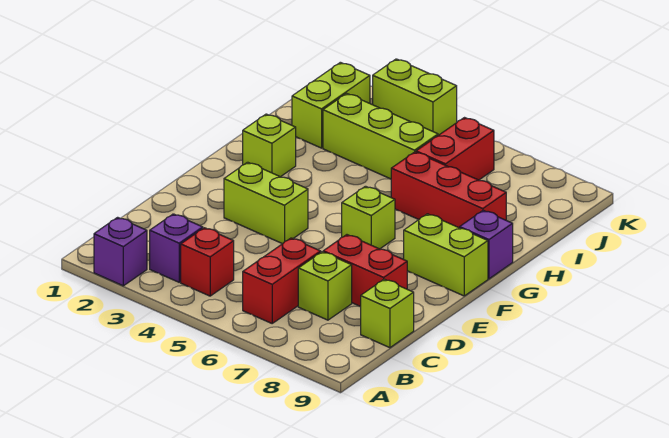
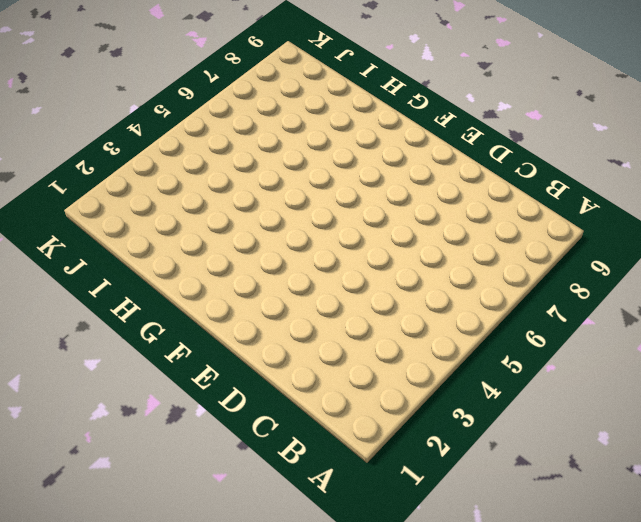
none -> purple brick A2 level 1
none -> purple brick B3 level 1
none -> red brick B4 level 1

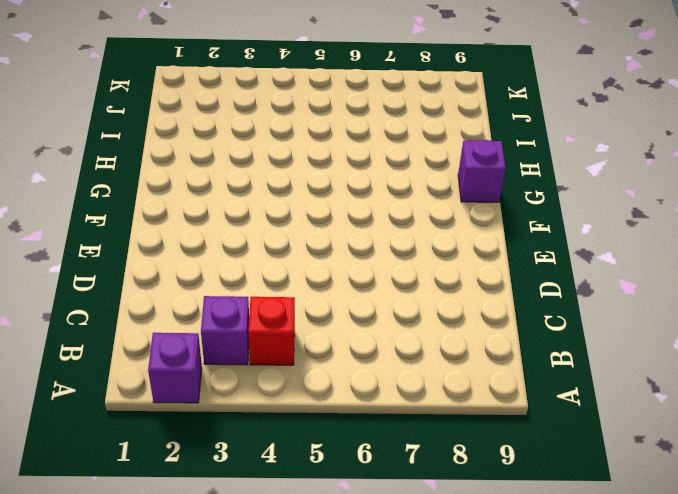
none -> red brick B6:C6 level 1
none -> lime brick C7 level 1
none -> lime brick C9 level 1

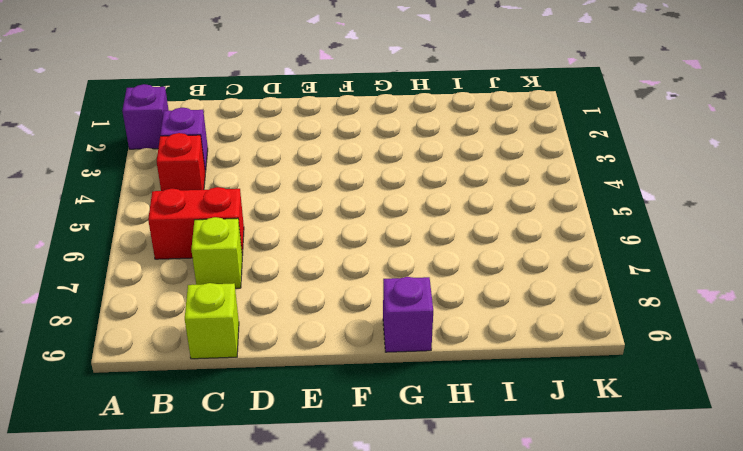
none -> red brick D7:D8 level 1
none -> lime brick E3:E4 level 1
none -> lime brick F6 level 1

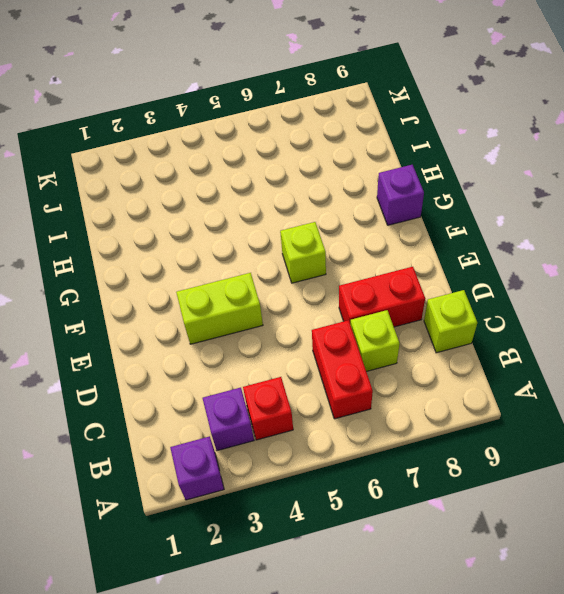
none -> lime brick F8:F9 level 1
none -> lime brick G2 level 1
none -> red brick H6:H8 level 1

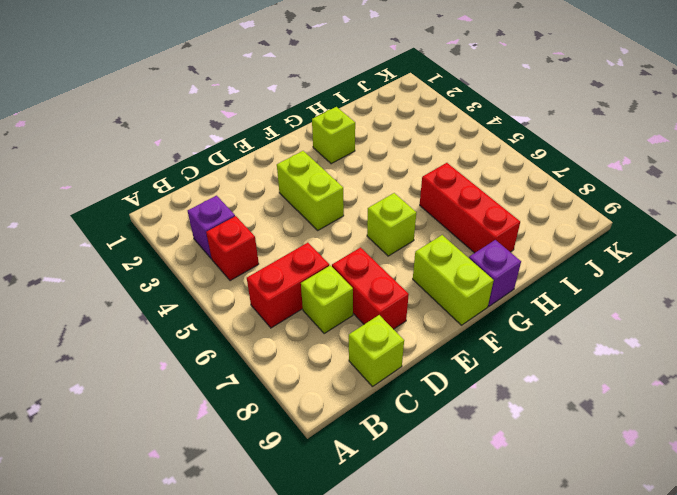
none -> purple brick A2 level 1
none -> lime brick I2:J2 level 1
none -> lime brick I3:I5 level 1

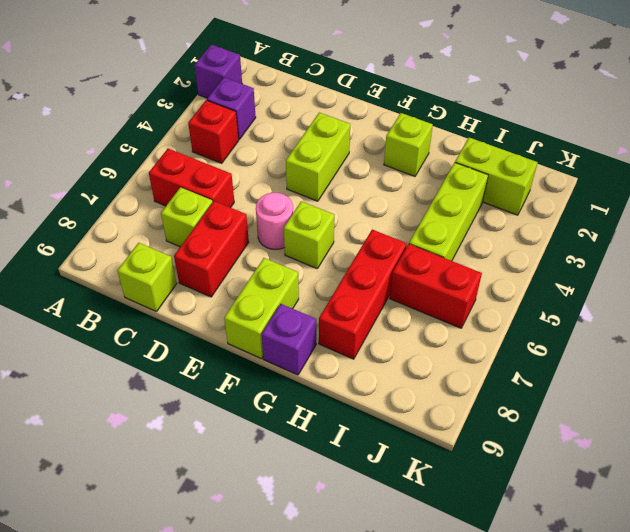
pink round brick E6 level 1 -> none
none -> lime brick K3:K4 level 1

